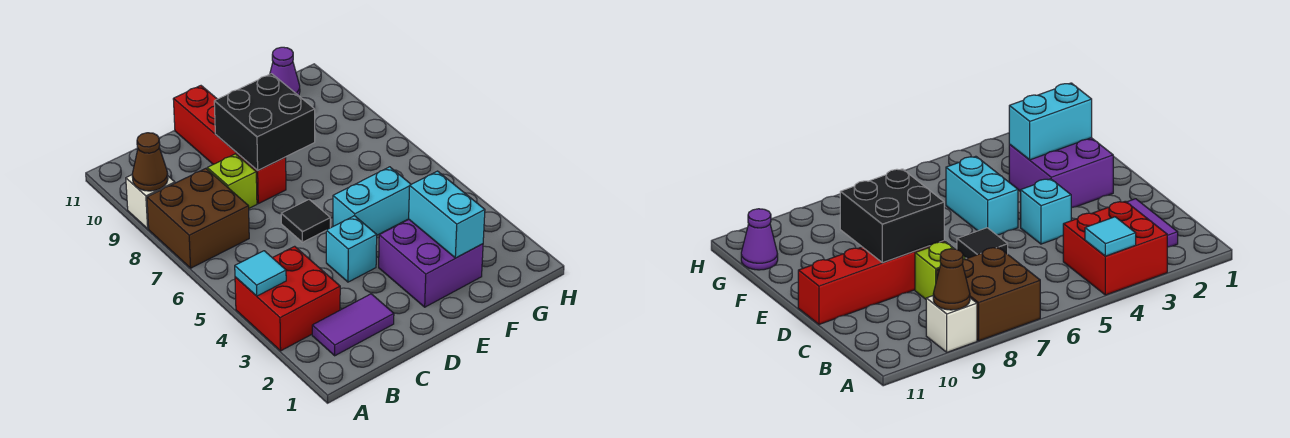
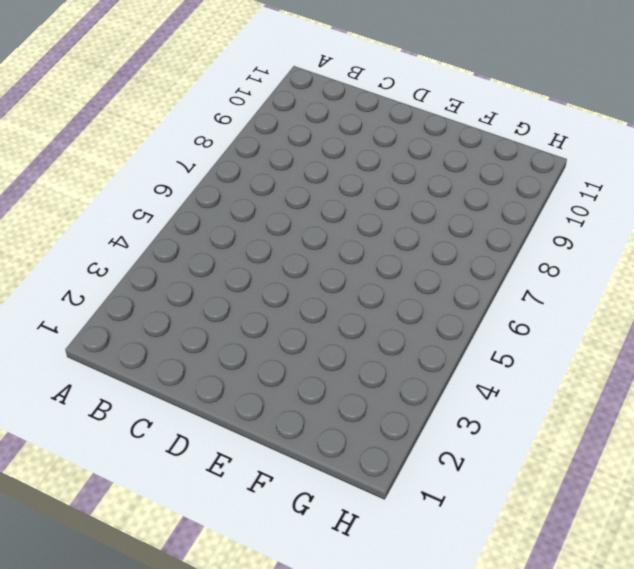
none -> red brick A3:B4 level 1
none -> brown brick A7:B8 level 1
none -> white brick A9 level 1

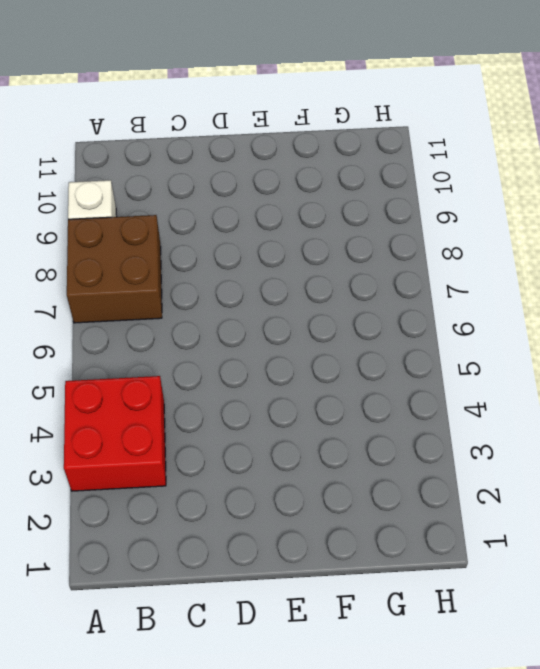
none -> purple tile B2:C2 level 1
none -> lime brick C8 level 1
none -> cyan brick D4 level 1

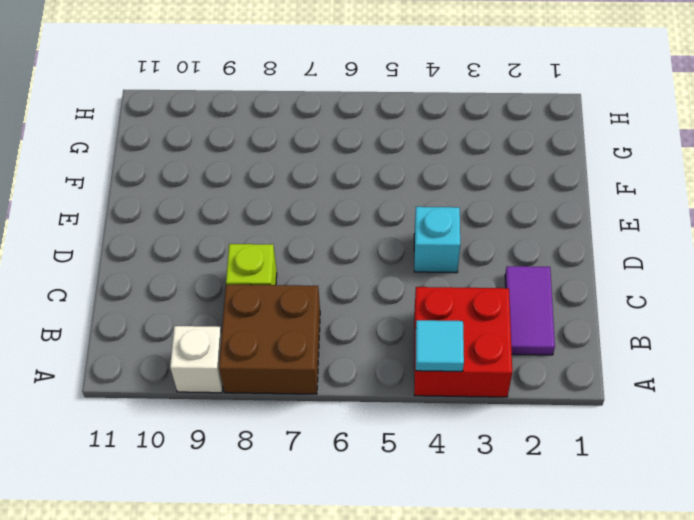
none -> black tile D6 level 1
none -> red brick D8:D11 level 1
none -> purple brick E2:F3 level 1

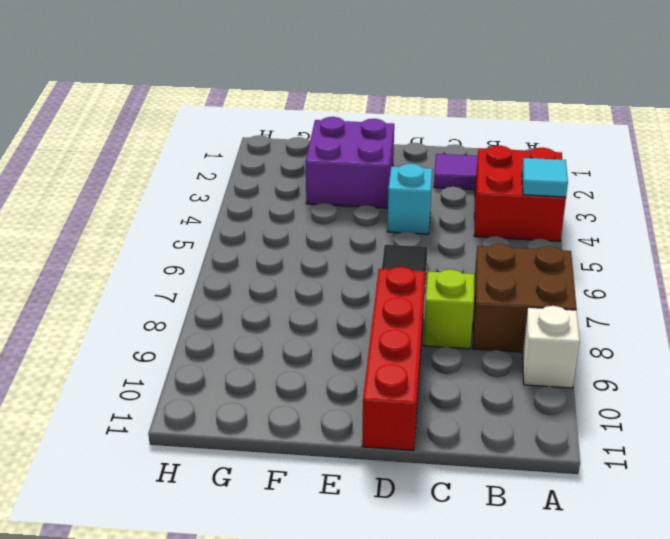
none -> cyan brick E5:F5 level 1
none -> purple cone G11 level 1
none -> brown cone A9 level 2

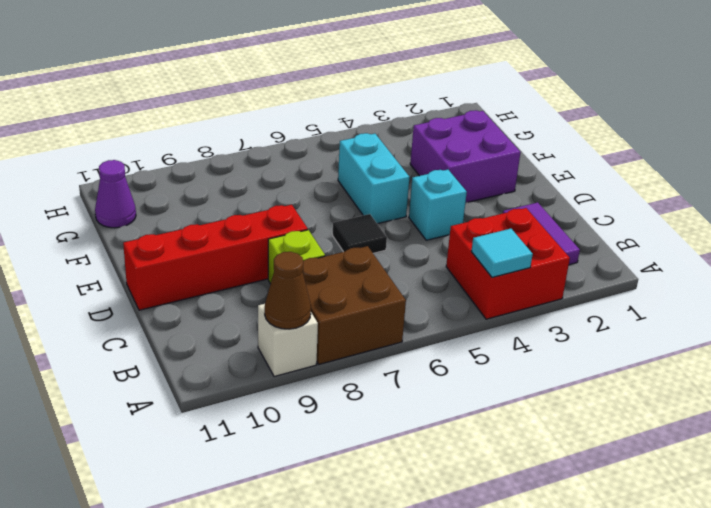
none -> black brick D8:E9 level 2
none -> cyan brick F2:F3 level 2

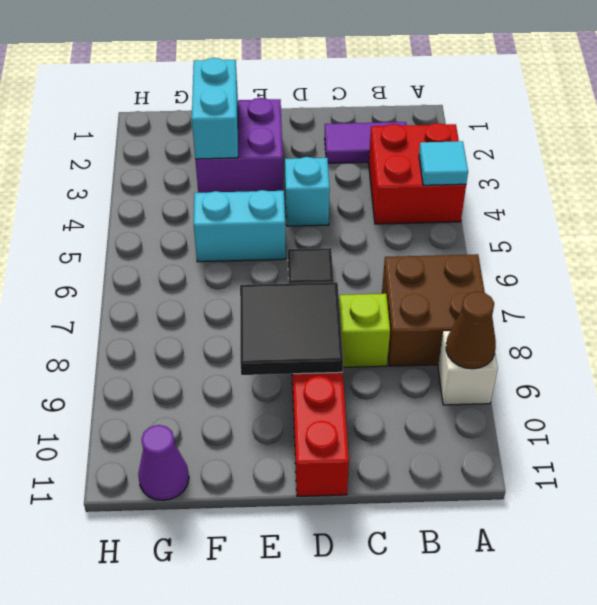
black tile D8:E9 level 2 -> black brick D8:E9 level 2

